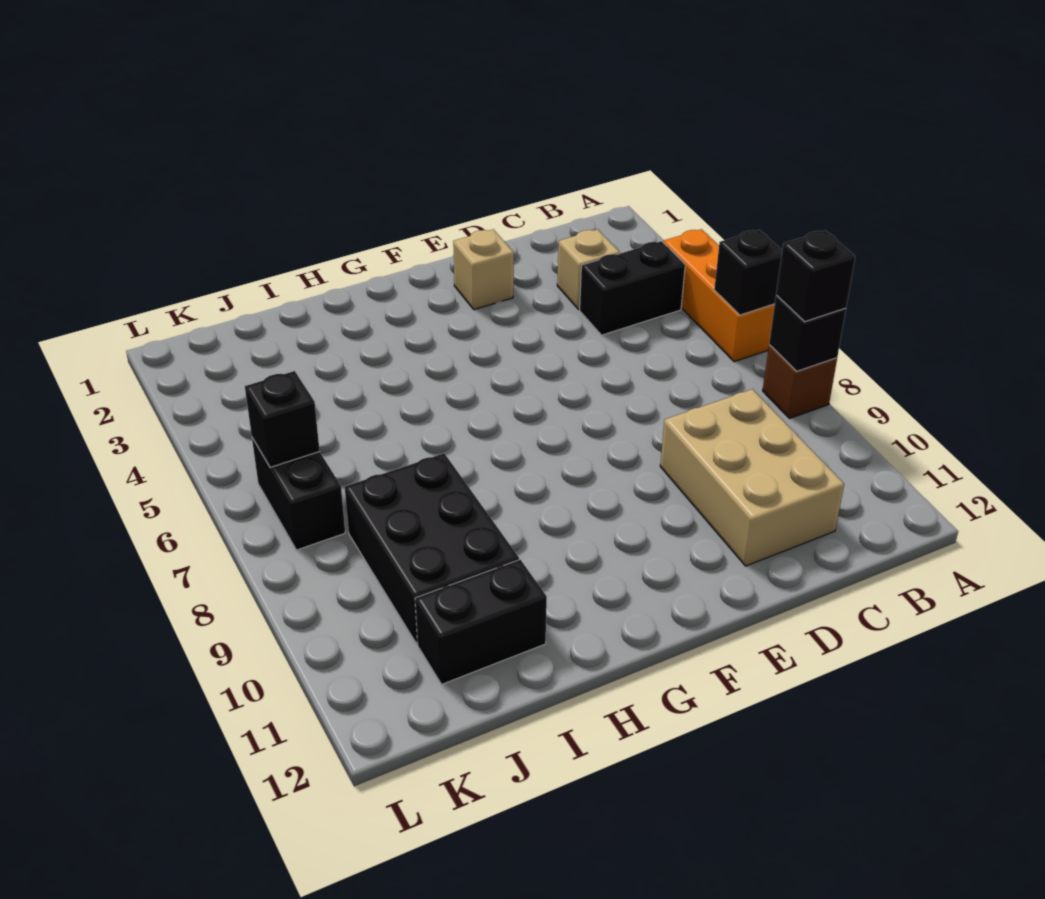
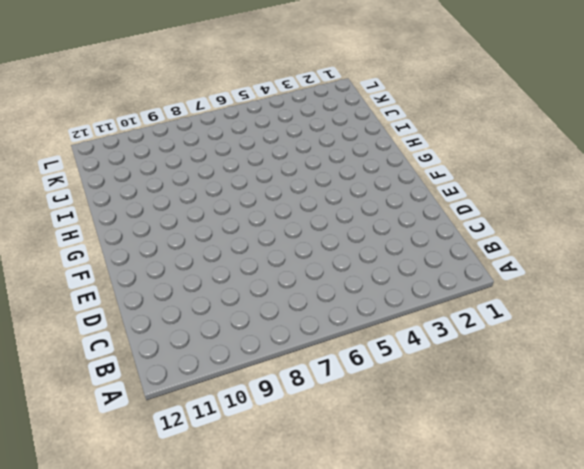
none -> orange brick A4:A6 level 1
none -> brown brick A8 level 1
none -> black brick B4:C4 level 1

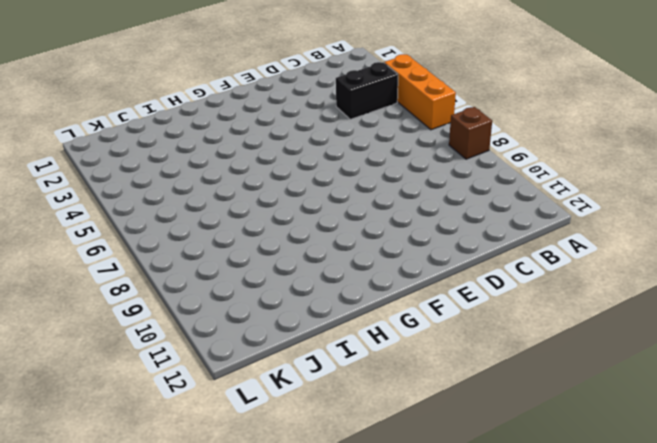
none -> tan brick C3 level 1
none -> tan brick C9:D11 level 1
none -> tan brick E2 level 1

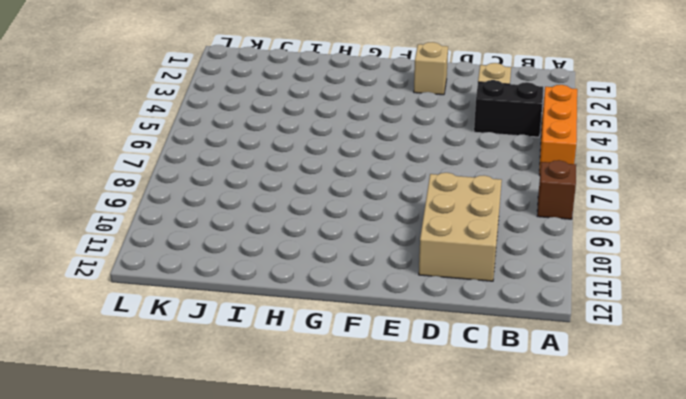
none -> black brick I8:J10 level 1
none -> black brick I11:J11 level 1
none -> black brick K6:K7 level 1

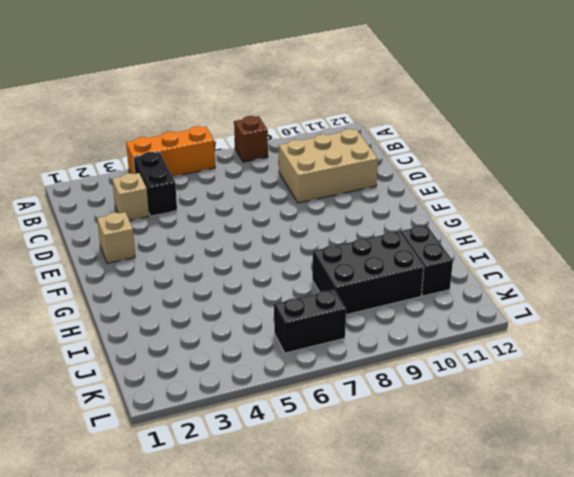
none -> black brick A6 level 2
none -> black brick A8 level 2
none -> black brick K6 level 2

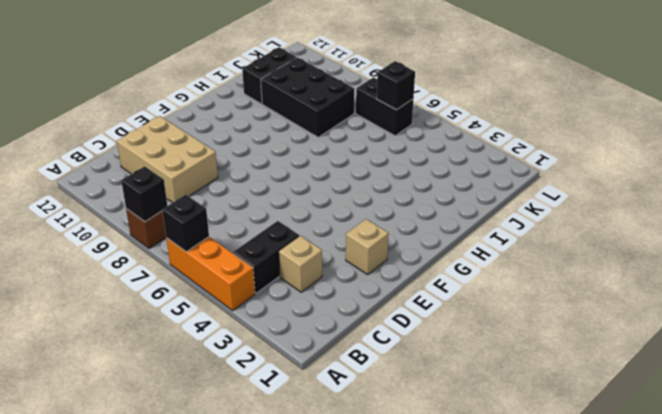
none -> black brick A8 level 3

